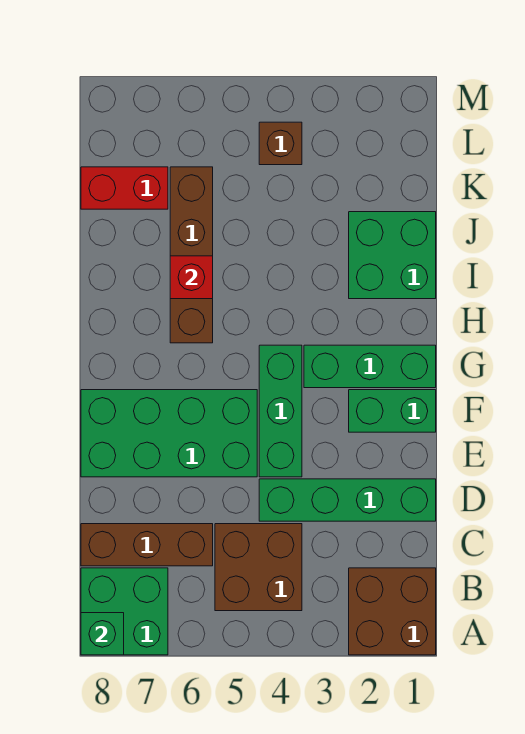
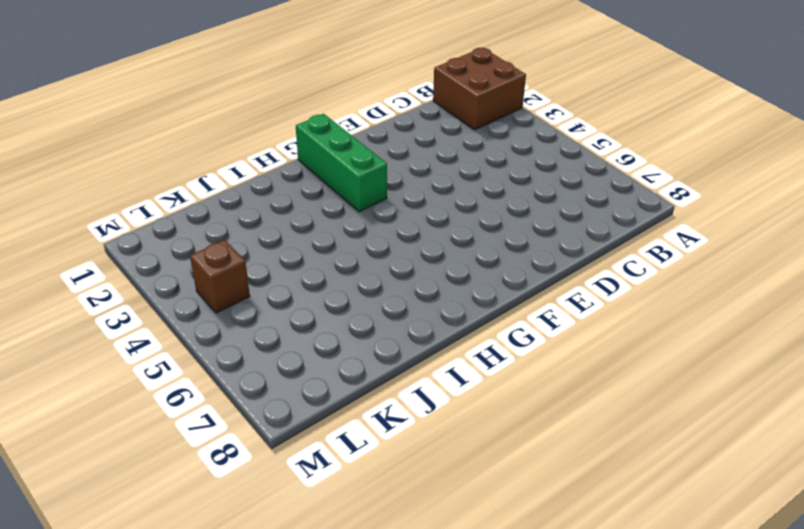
none -> green brick A7:B8 level 1
none -> brown brick B4:C5 level 1
none -> brown brick C6:C8 level 1

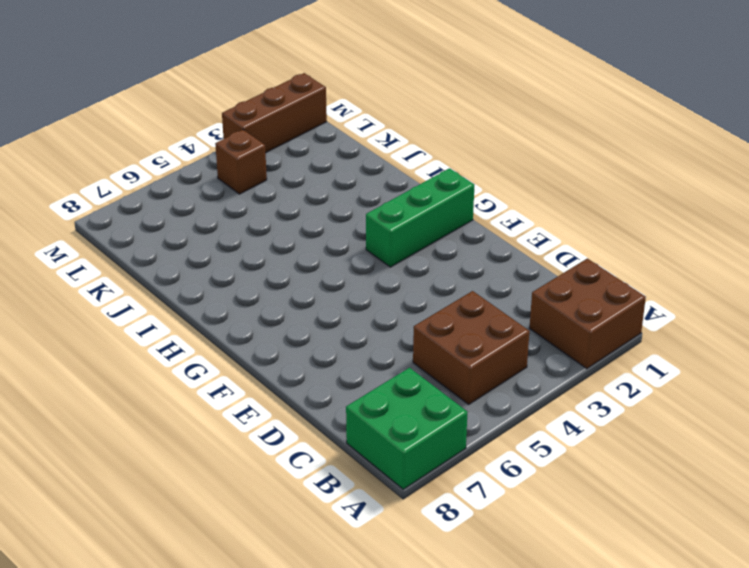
brown brick M1:M3 level 1 -> brown brick C6:C8 level 1
none -> green brick D1:D4 level 1
none -> green brick E4:G4 level 1
none -> green brick E5:F8 level 1

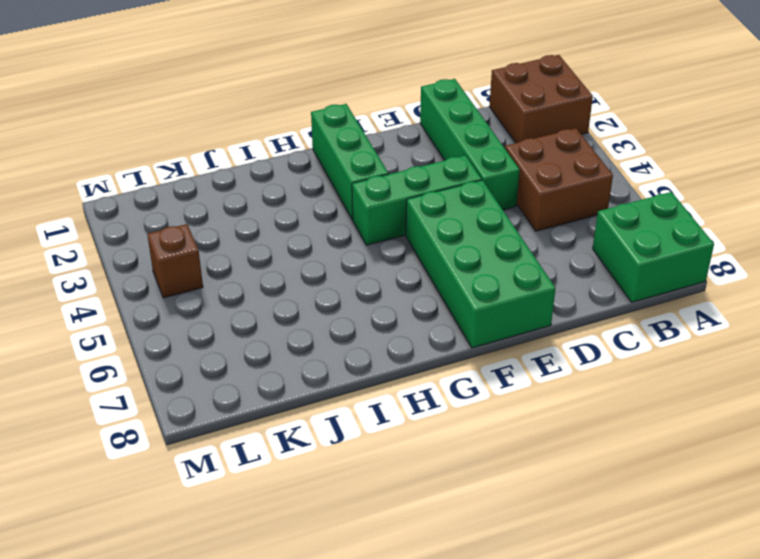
none -> brown brick C6:C8 level 1
none -> green brick F1:F2 level 1
none -> brown brick H6:K6 level 1

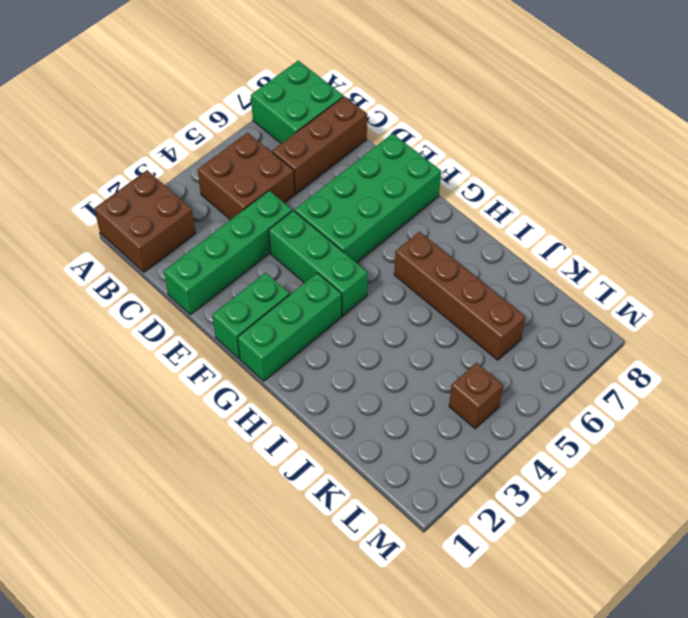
none -> green brick I1:J2 level 1
none -> red brick K7:K8 level 1
none -> green brick A8 level 2

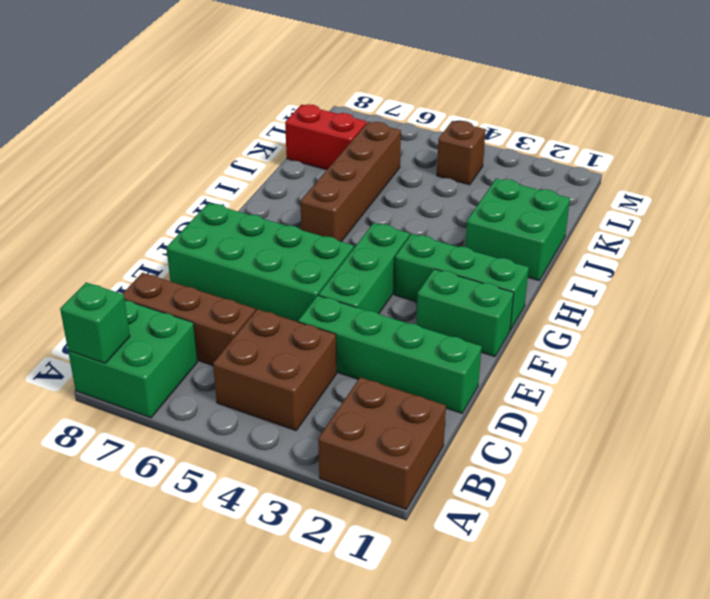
none -> red brick I6 level 2

